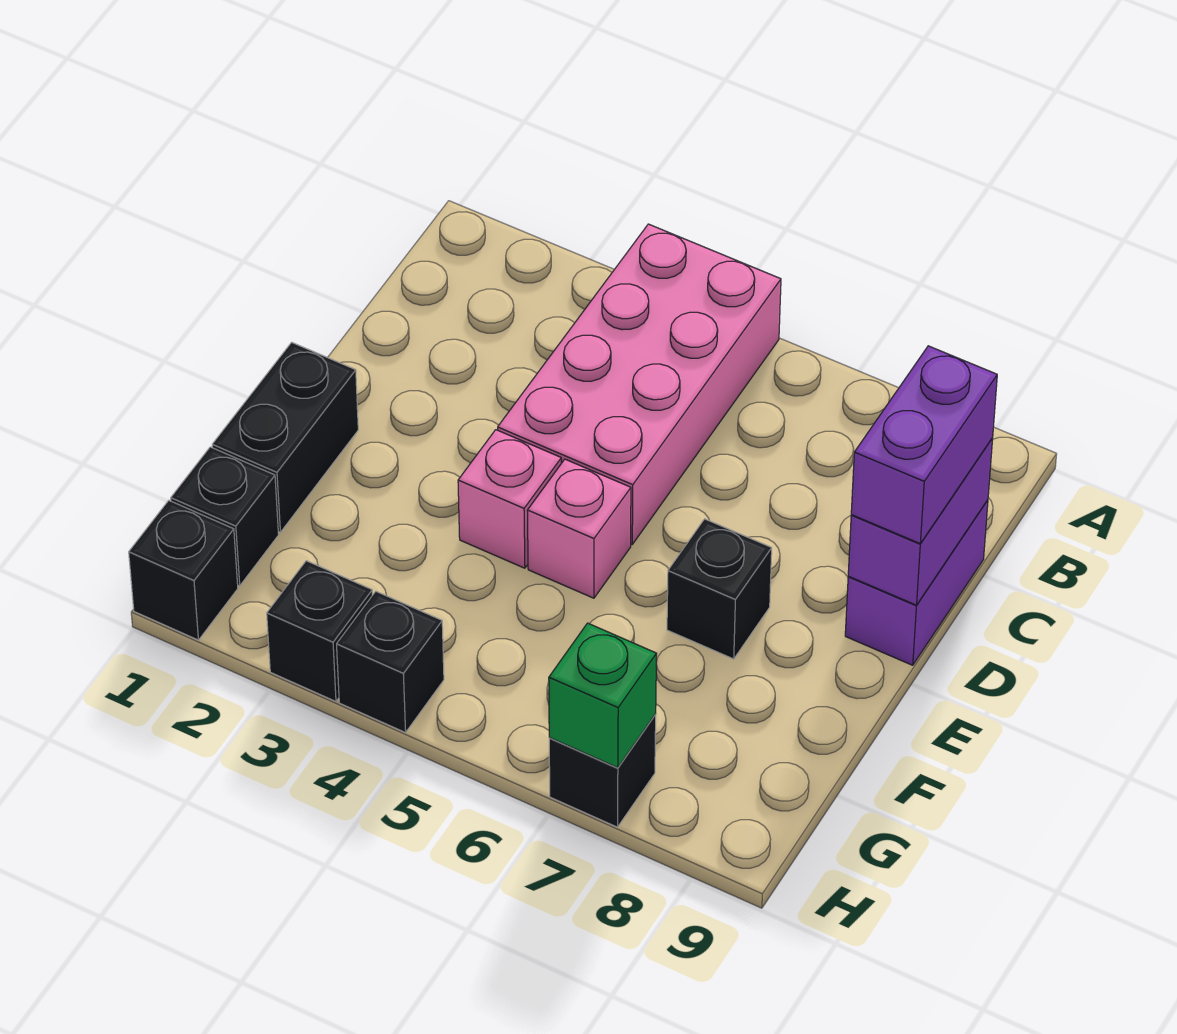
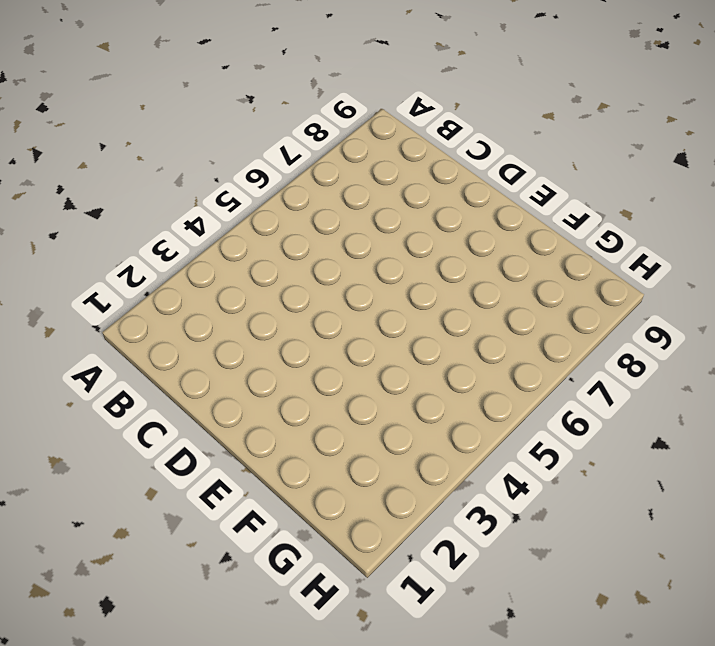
none -> pink brick A4:D5 level 1
none -> purple brick C9:D9 level 1
none -> black brick E1:F1 level 1

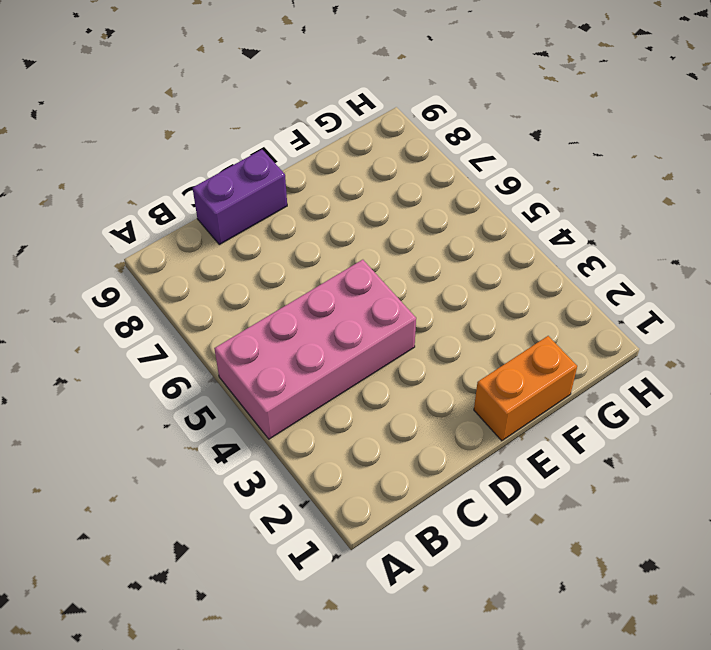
orange brick E1:F1 level 1 -> black brick E1:F1 level 1
none -> pink brick E4 level 1
none -> pink brick E5 level 1
none -> black brick E7 level 1

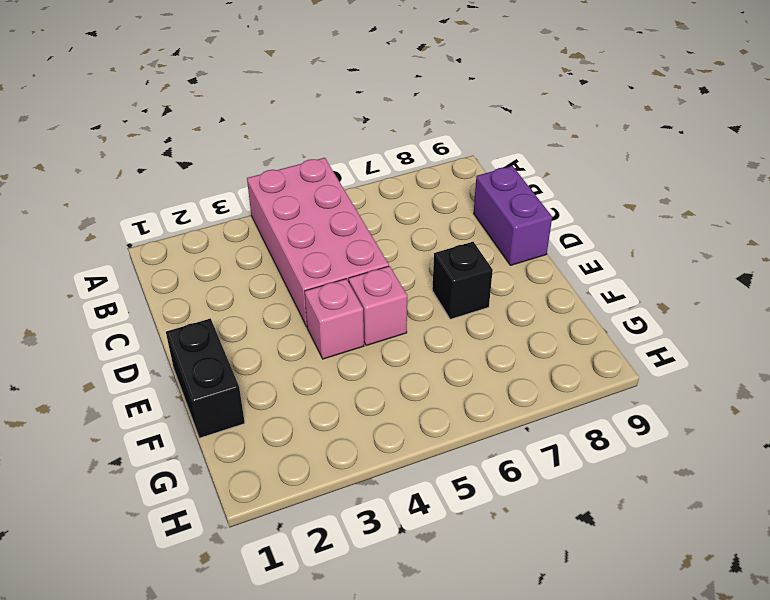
none -> black brick G1 level 1
none -> black brick H1 level 1
none -> black brick H3 level 1

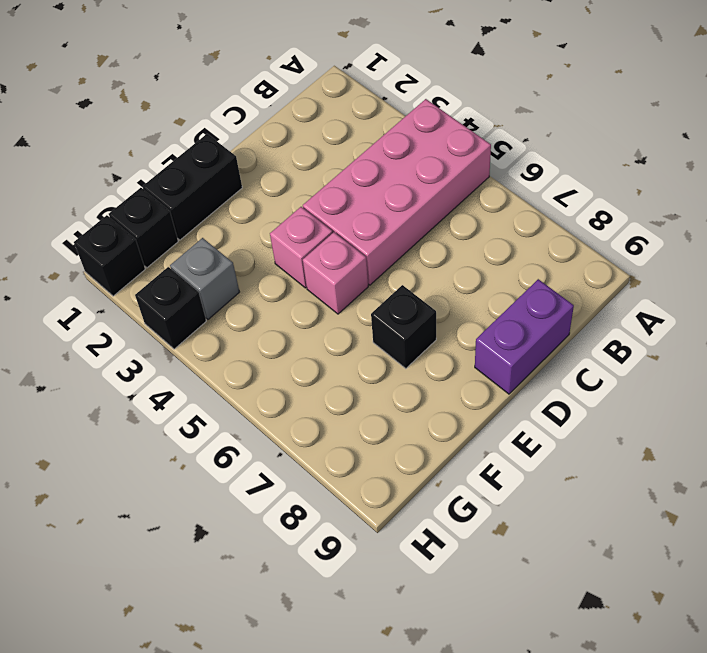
grey brick G3 level 1 -> none
none -> black brick H4 level 1
none -> black brick H7 level 1
none -> purple brick C9:D9 level 2

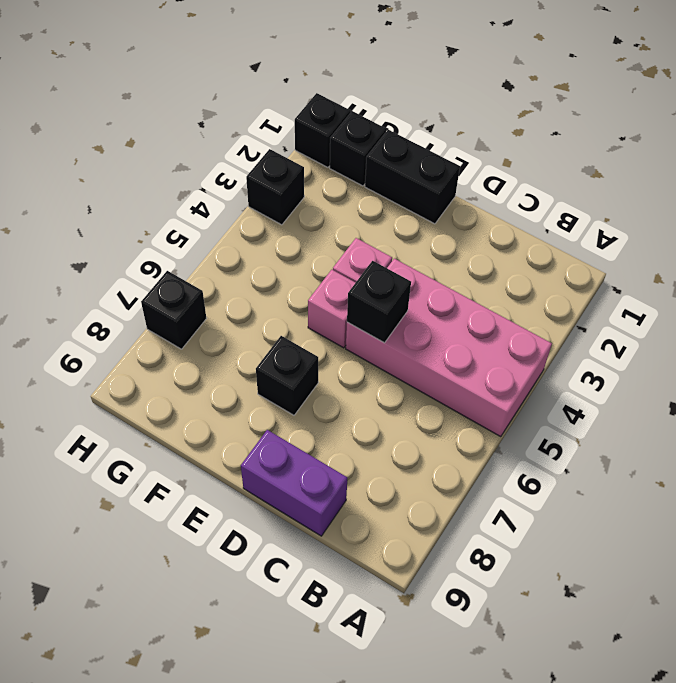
black brick D5 level 2 -> black brick H4 level 1
none -> purple brick C9:D9 level 2
none -> green brick H7 level 2
none -> purple brick C9:D9 level 3

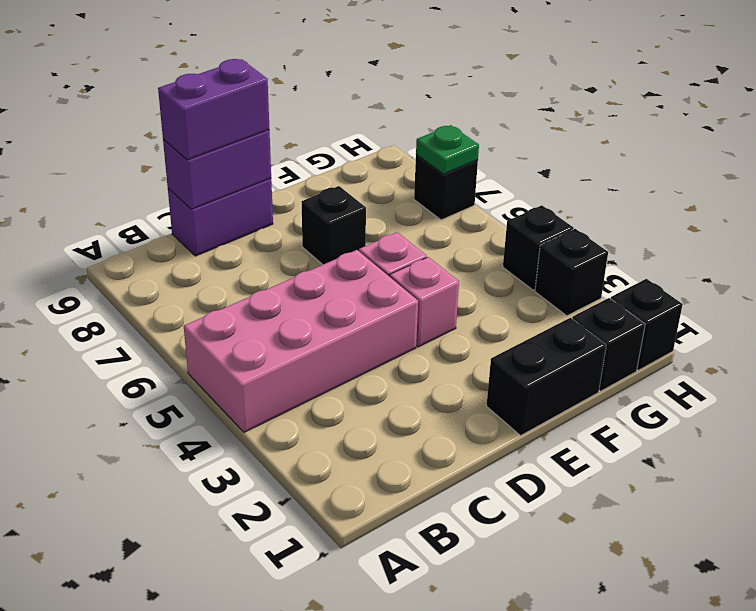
green plate H7 level 2 -> green brick H7 level 2

